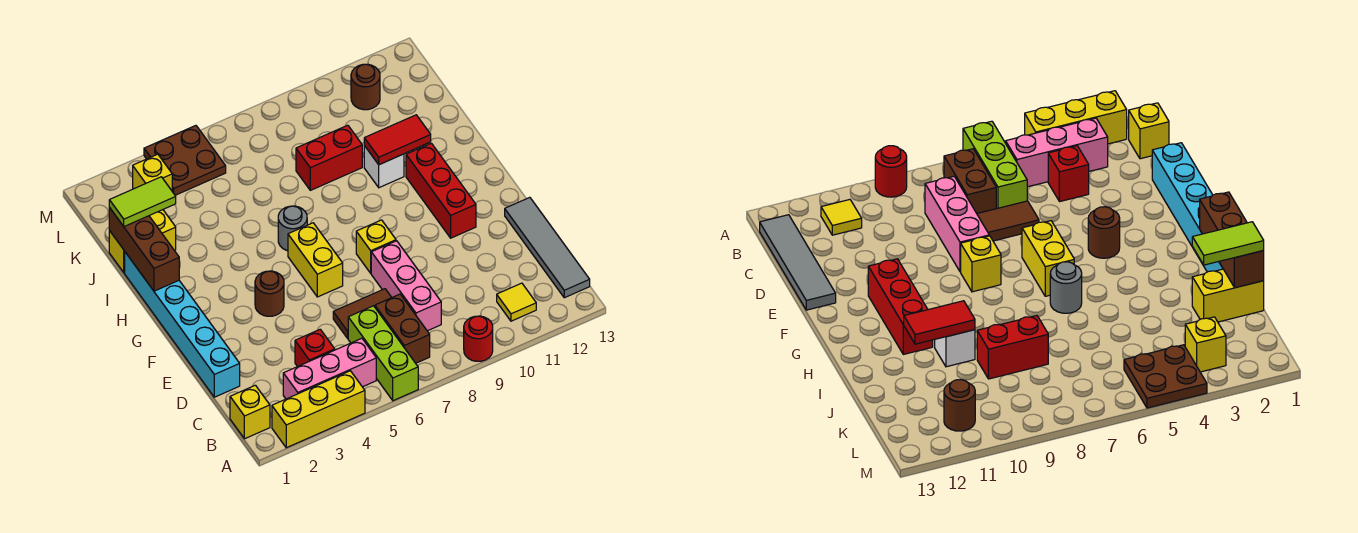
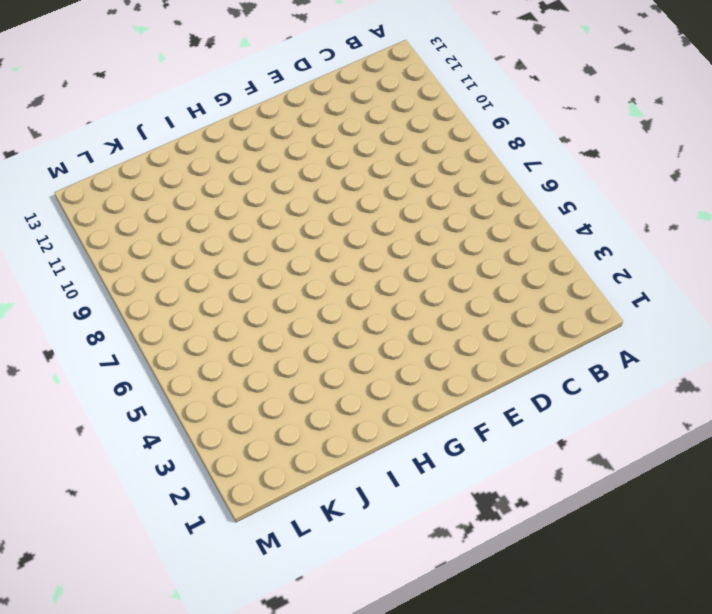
none -> yellow brick A2:A4 level 1
none -> lime brick A6:C6 level 1
none -> red round brick A9 level 1

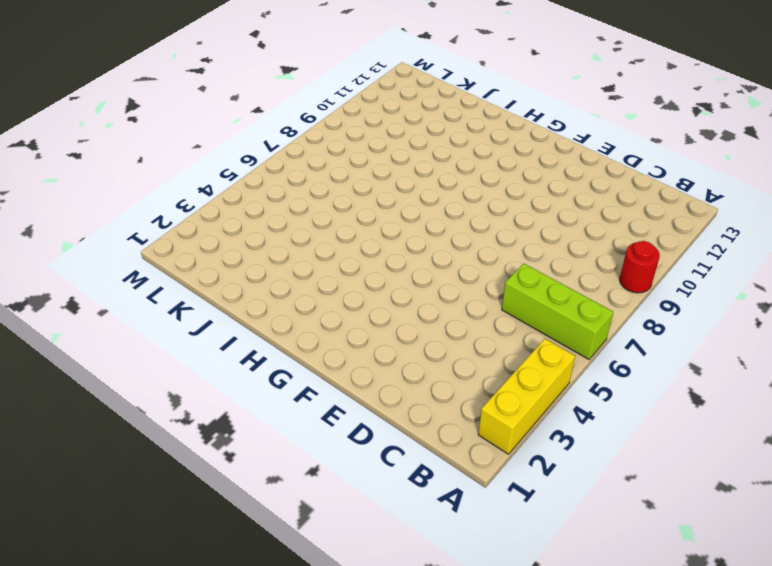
none -> yellow brick B1 level 1
none -> pink brick B3:B5 level 1
none -> brown brick B7:C7 level 1

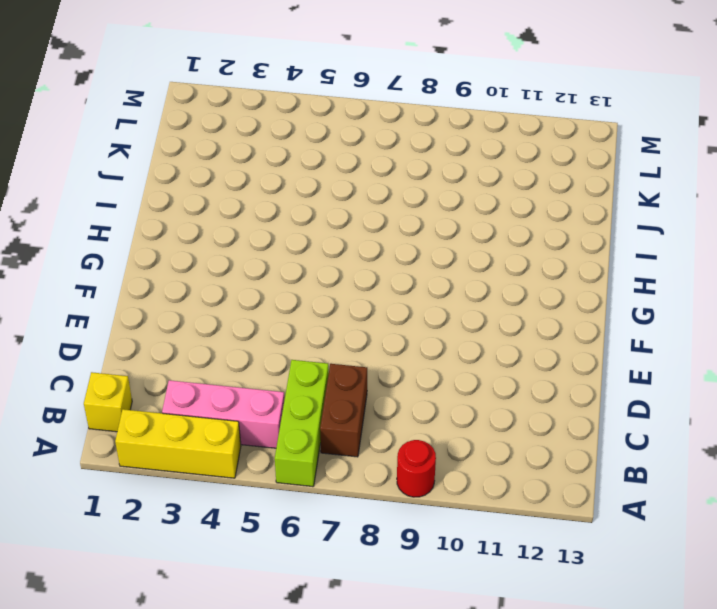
none -> yellow tile B11 level 1
none -> grey tile B13:E13 level 1
none -> red brick C4 level 1

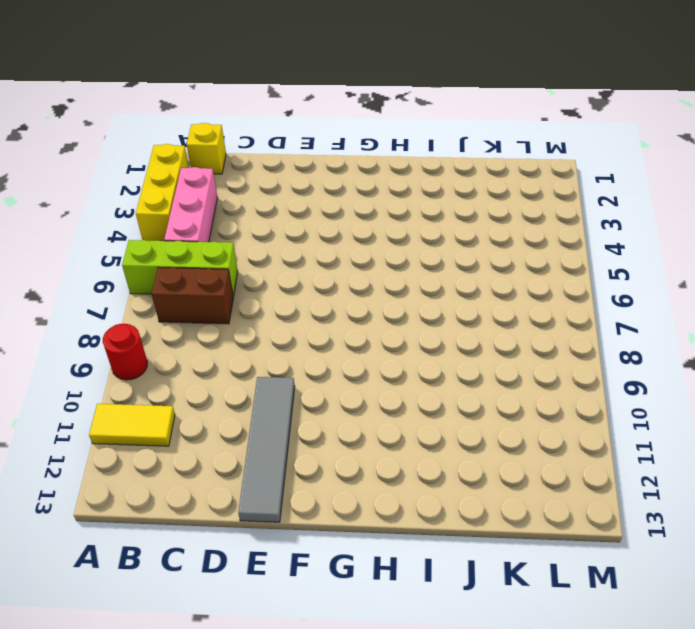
yellow tile A11:B11 level 1 -> yellow tile B11 level 1
grey tile E10:E13 level 1 -> grey tile B13:E13 level 1
none -> red brick C4 level 1
none -> pink brick C8:E8 level 1
none -> cyan brick D1:I1 level 1

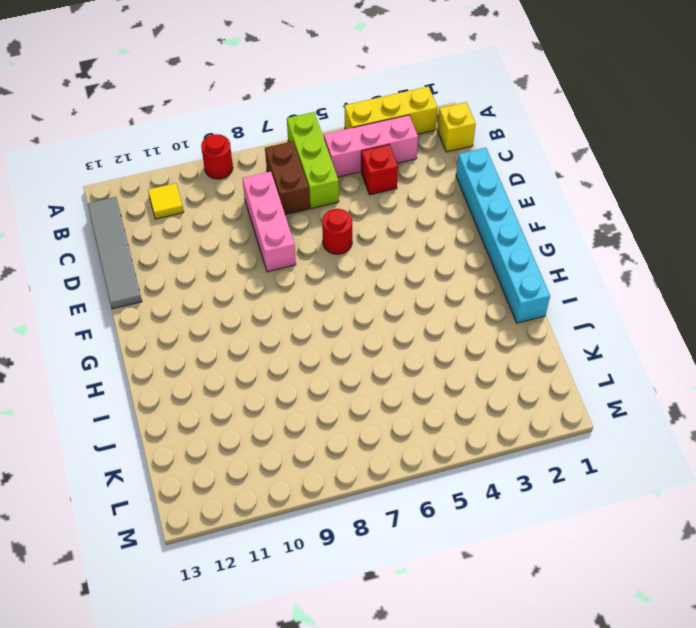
red round brick E6 level 1 -> none
none -> brown tile D6:D7 level 1
none -> brown round brick F4 level 1
none -> yellow brick F6:G6 level 1

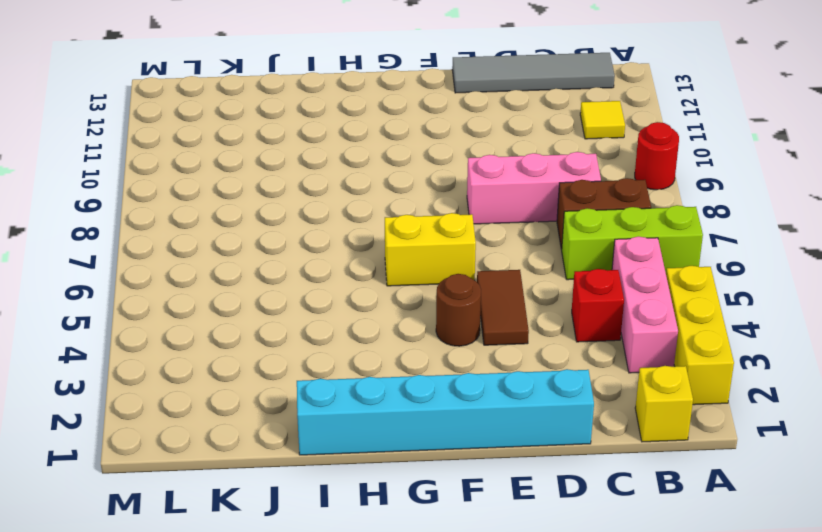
brown tile E4:E5 level 1 -> brown tile D6:D7 level 1
none -> yellow brick F8 level 1
none -> red brick F11:H11 level 1
none -> grey round brick H6 level 1

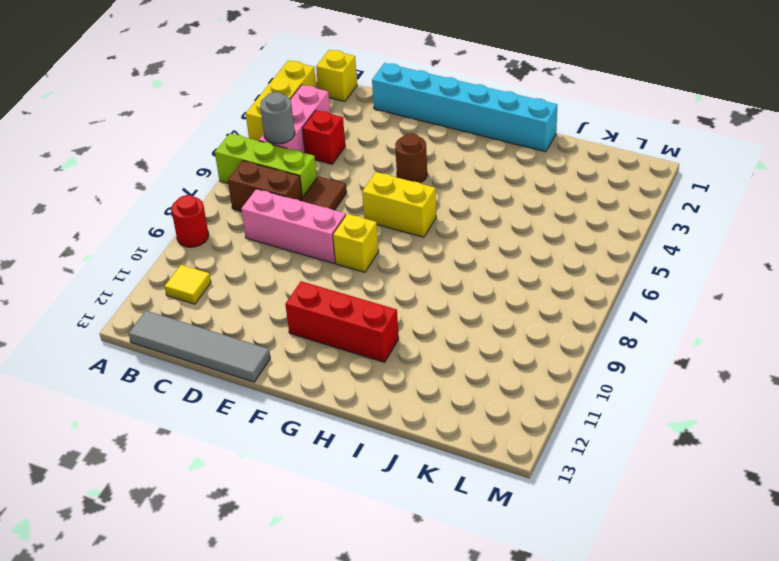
grey round brick B5 level 2 -> grey round brick H6 level 1
none -> white brick I10 level 1
none -> yellow brick J1:J2 level 1
none -> red brick J8:J9 level 1

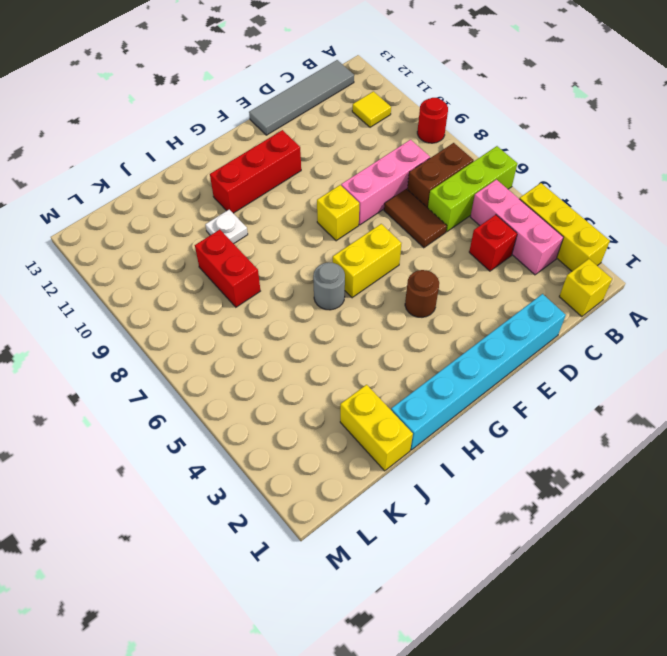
white plate I10 level 1 -> white brick I10 level 1
none -> yellow brick L3 level 1
none -> brown plate L4:M5 level 1
none -> brown round brick L11 level 1

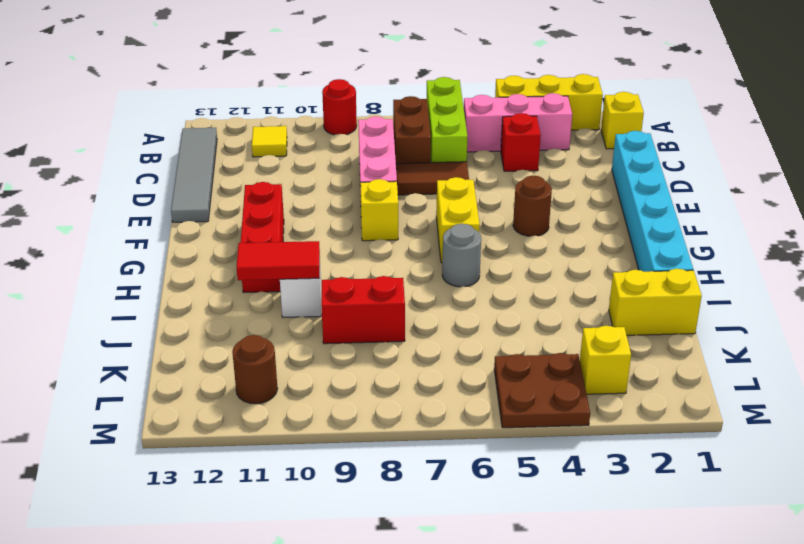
none -> brown brick H1:J1 level 2
none -> lime tile J1:J2 level 3

